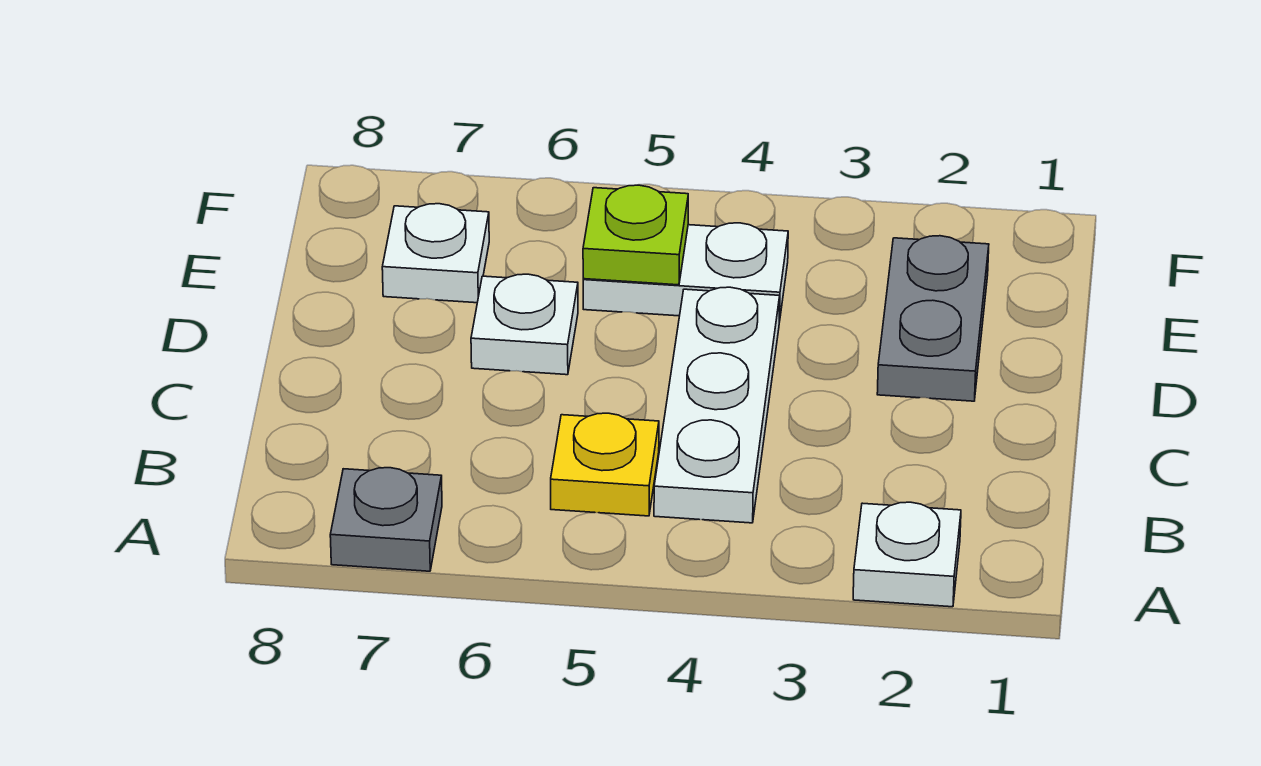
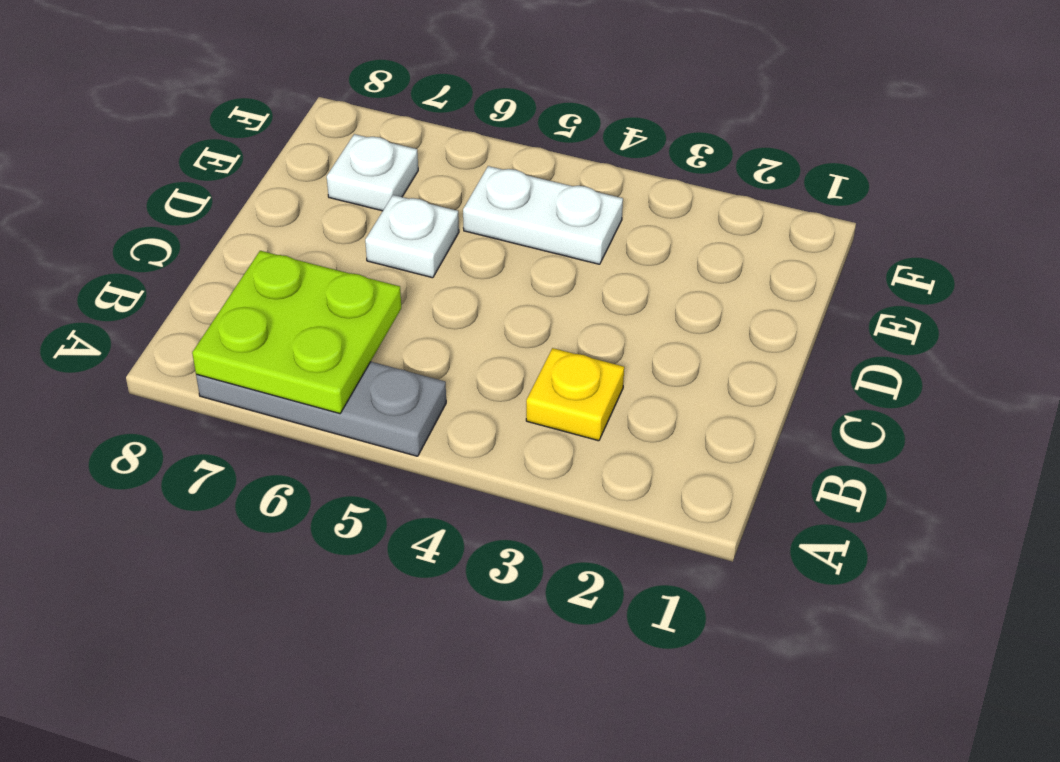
grey plate A5:A7 level 1 -> grey plate A7 level 1
lime plate A6:B7 level 2 -> none
yellow plate B3 level 1 -> yellow plate B5 level 1
none -> white plate A2 level 1
none -> white plate B4:D4 level 1

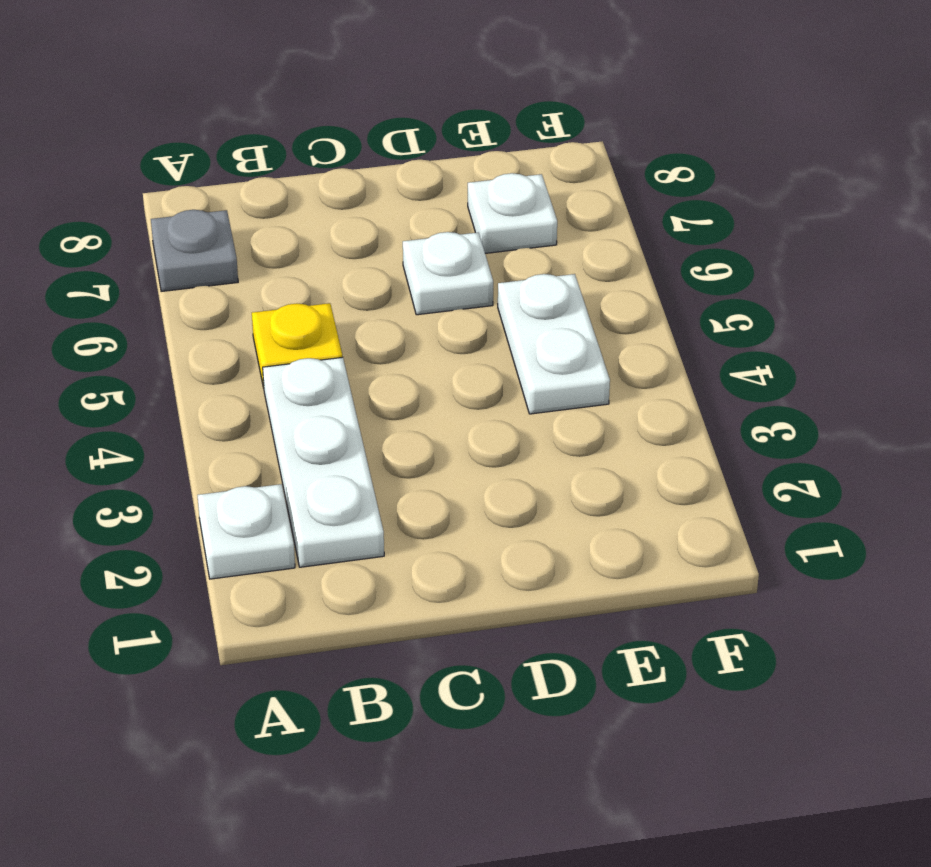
white plate B2:B4 level 1 -> white plate B4:D4 level 1
none -> grey plate D2:E2 level 1
none -> lime plate E5 level 2

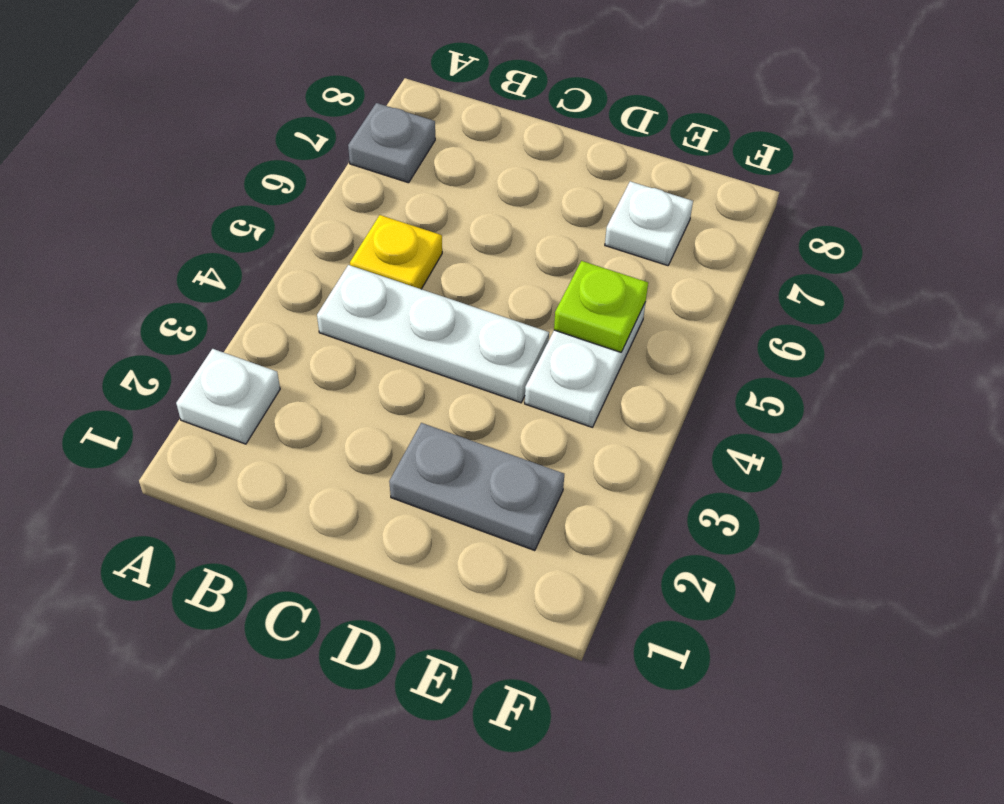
none -> white plate D6 level 1

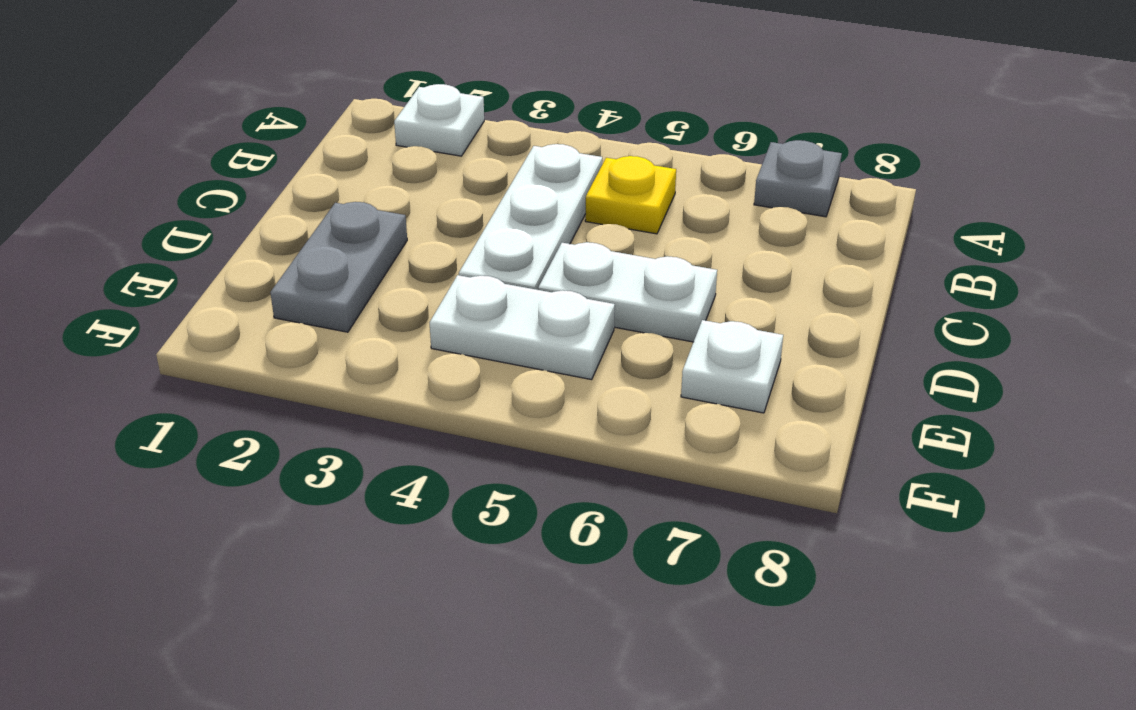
white plate D5:D6 level 1 -> white plate D6 level 1
none -> lime plate E5 level 2

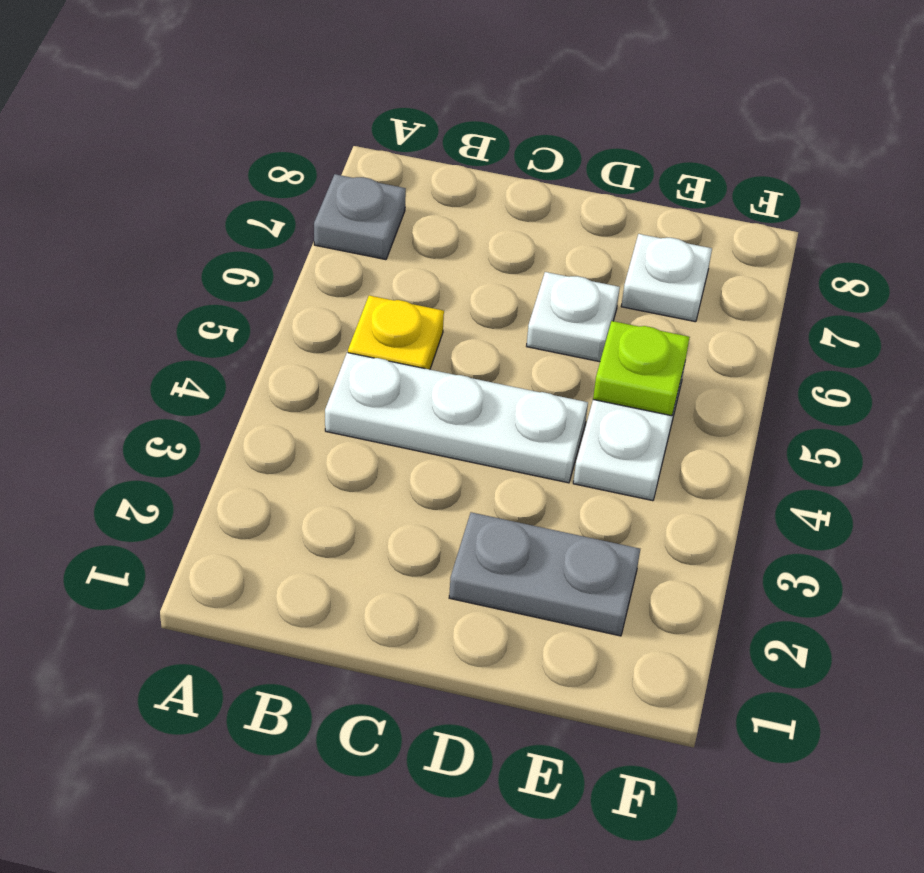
none -> white plate A2 level 1

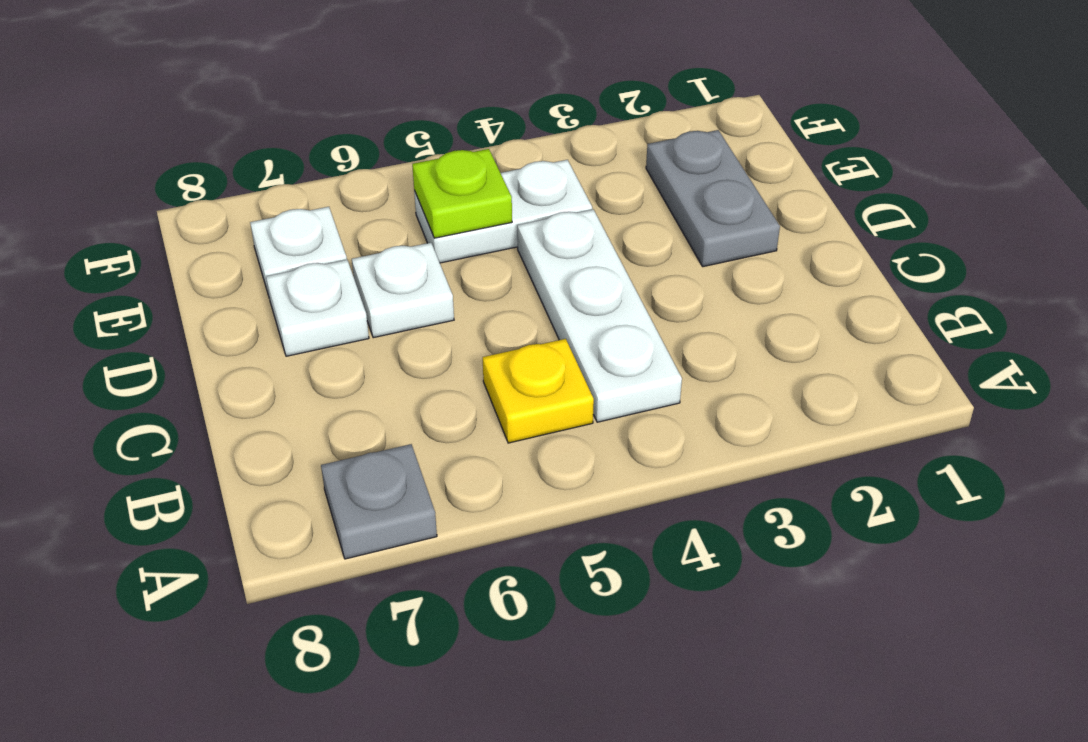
white plate D7 level 1 -> white plate A2 level 1

